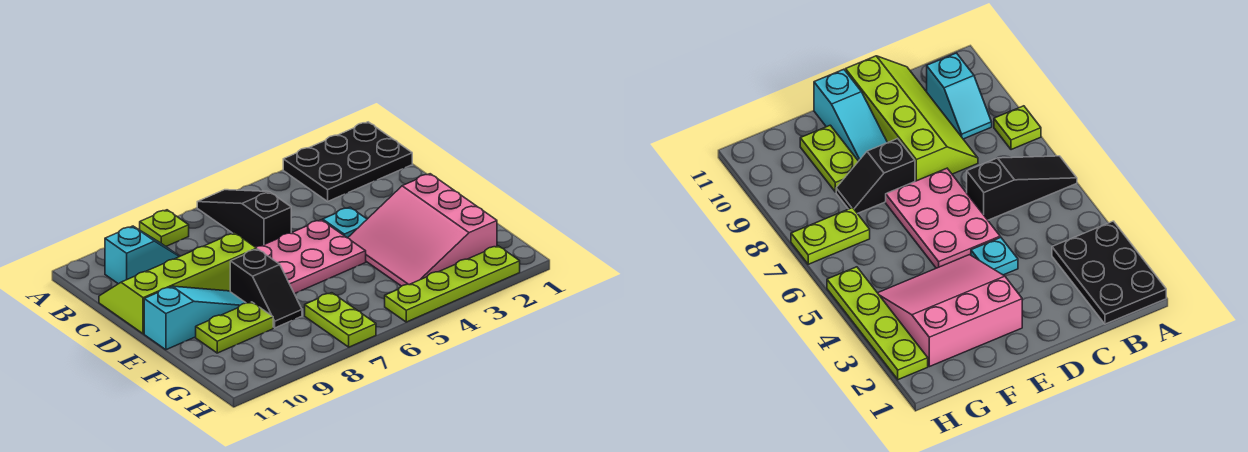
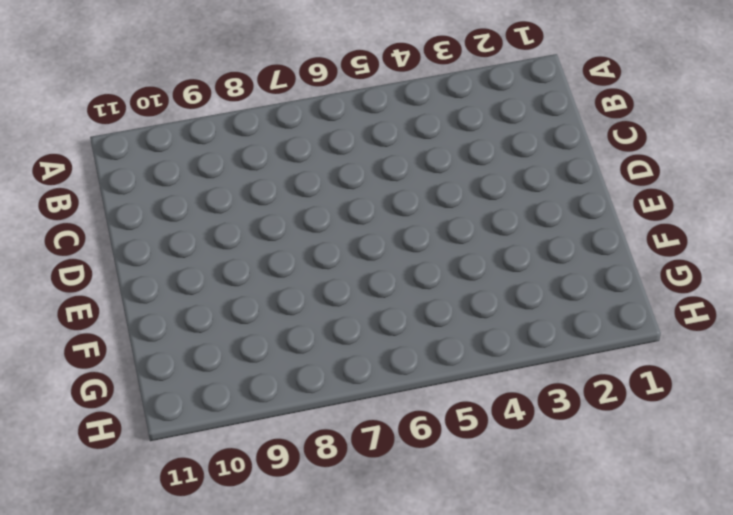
none -> black plate A1:B3 level 1
none -> black slope A6:C6 level 1 top C
none -> lime plate A8 level 1

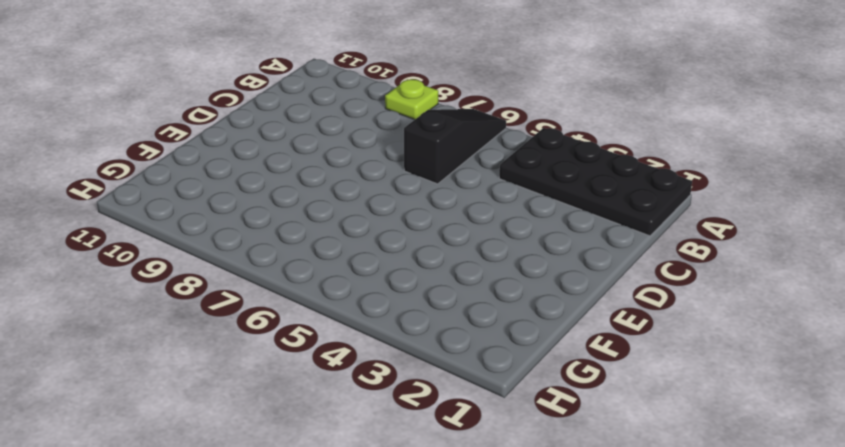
black plate A1:B4 level 1 -> black plate A1:B3 level 1
none -> cyan slope B9:B10 level 1 top 10
none -> lime slope C8:D11 level 1 top D
none -> cyan plate D4 level 1

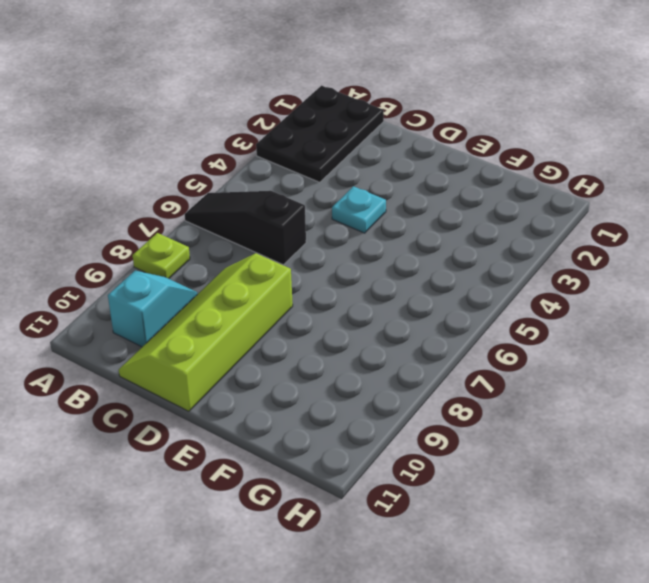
none -> pink plate D5:E7 level 1
none -> pink slope E2:G4 level 1 top 2
none -> black slope E8:F8 level 1 top E

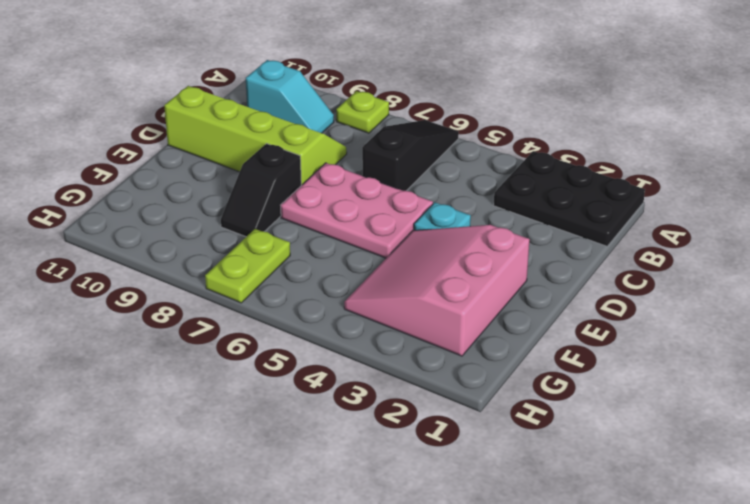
none -> cyan slope E9:E11 level 1 top 11
none -> lime plate F9:F10 level 1
none -> lime plate H2:H5 level 1

